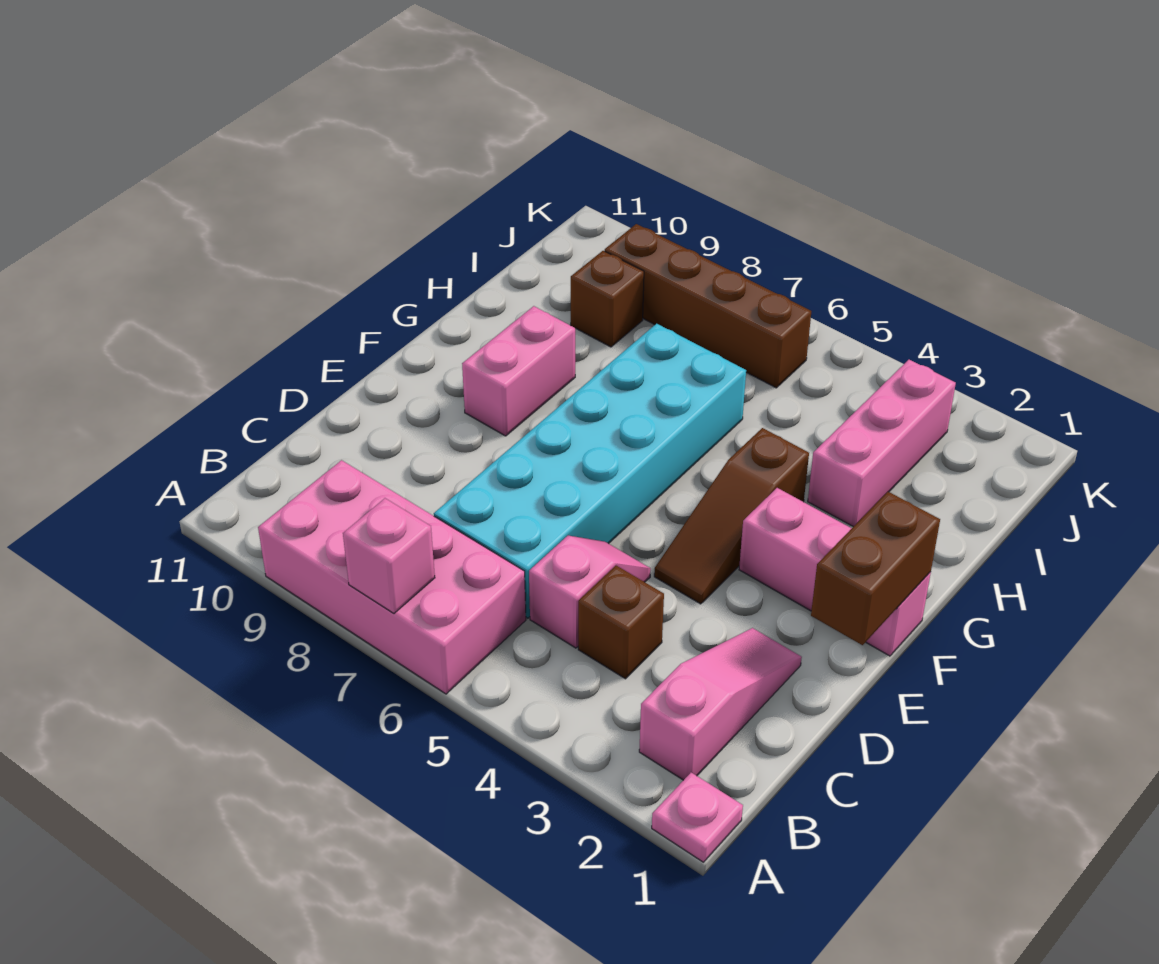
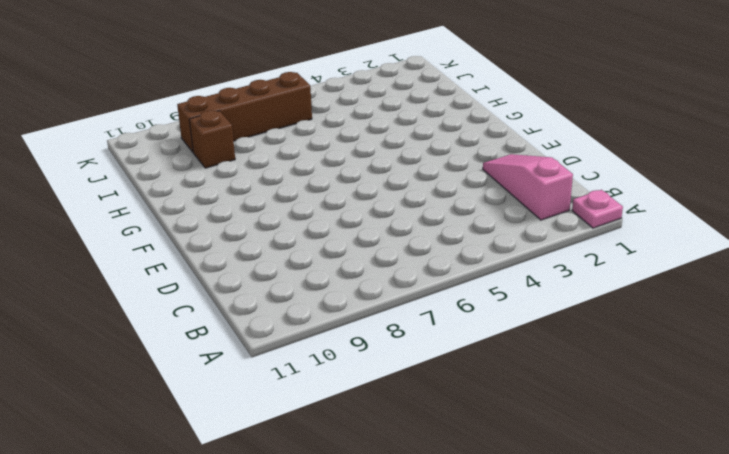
none -> pink brick A6:B9 level 1
none -> brown brick C4 level 1
none -> pink slope C5:D5 level 1 top C

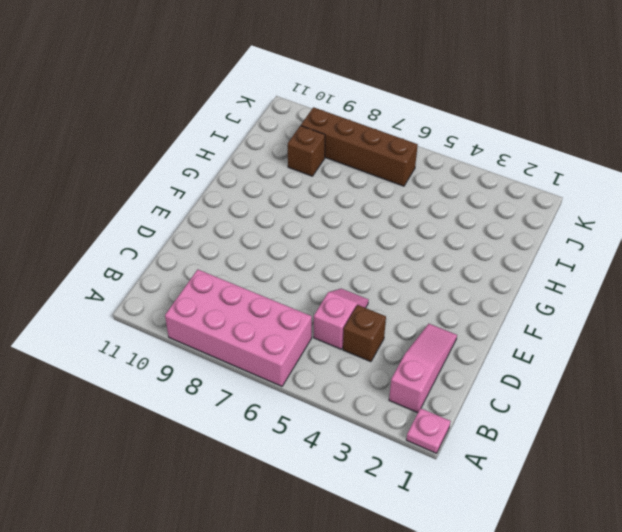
none -> cyan brick C6:H7 level 1
none -> brown slope E4:G4 level 1 top G
none -> pink brick F1:F3 level 1

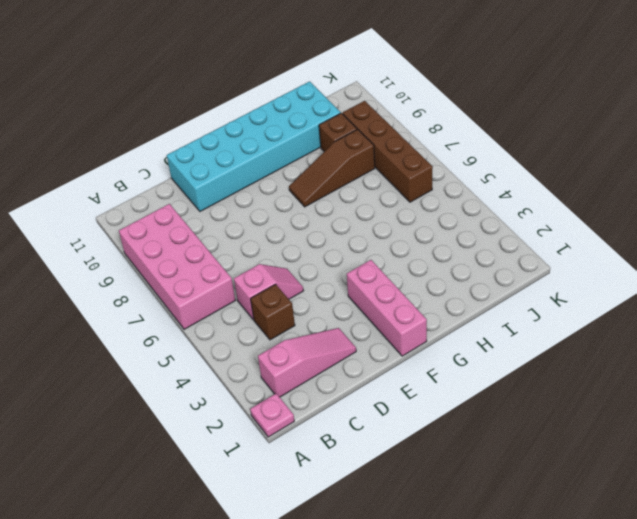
cyan brick D10:I11 level 1 -> cyan brick C6:H7 level 1
brown slope G8:I8 level 1 top I -> brown slope E4:G4 level 1 top G
none -> pink brick F9:G9 level 1
none -> pink brick H3:J3 level 1
none -> pink brick A7 level 2

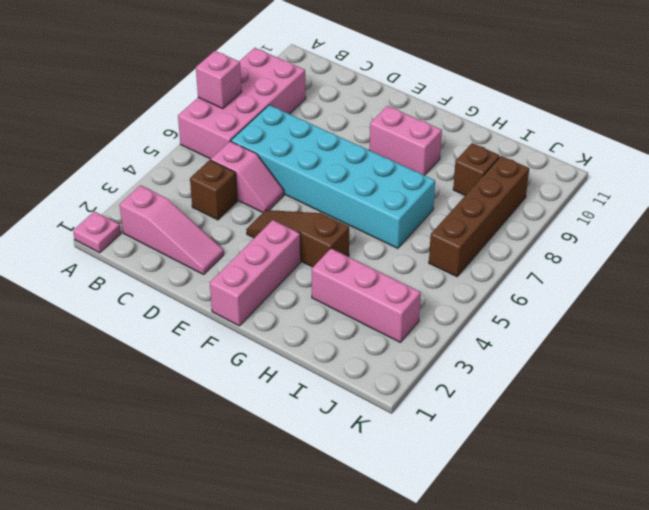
none -> brown brick E1:F1 level 2

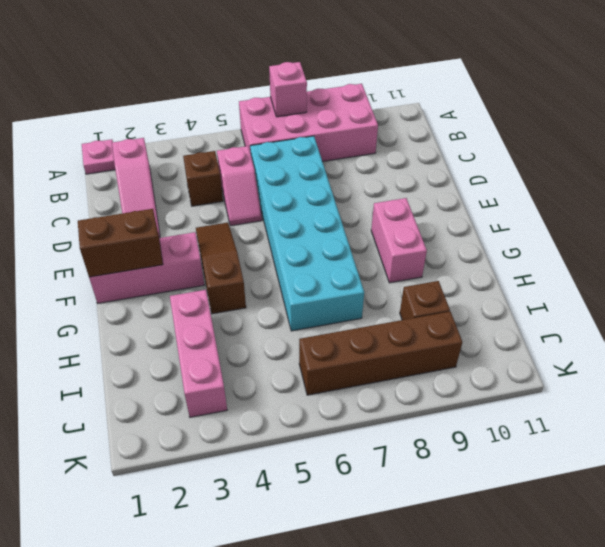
brown brick F1:F2 level 2 -> brown brick E1:F1 level 2

